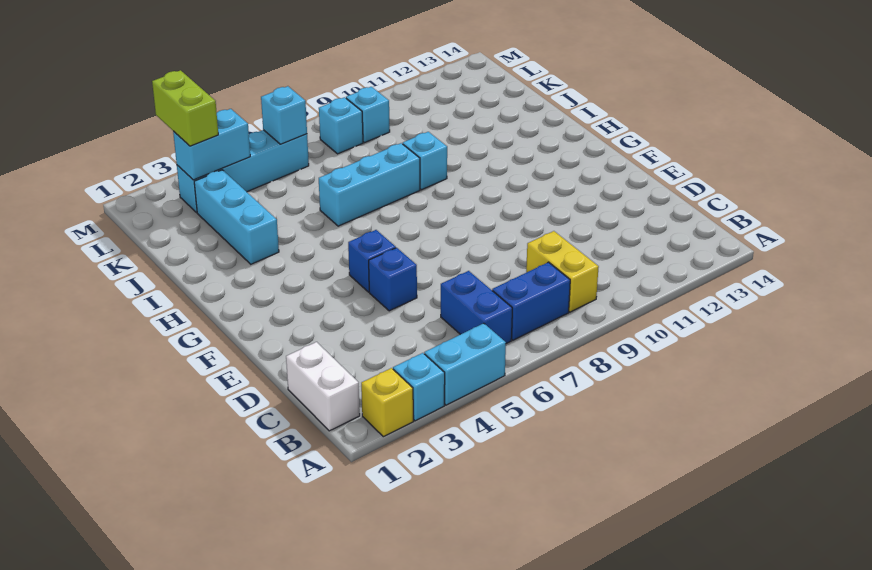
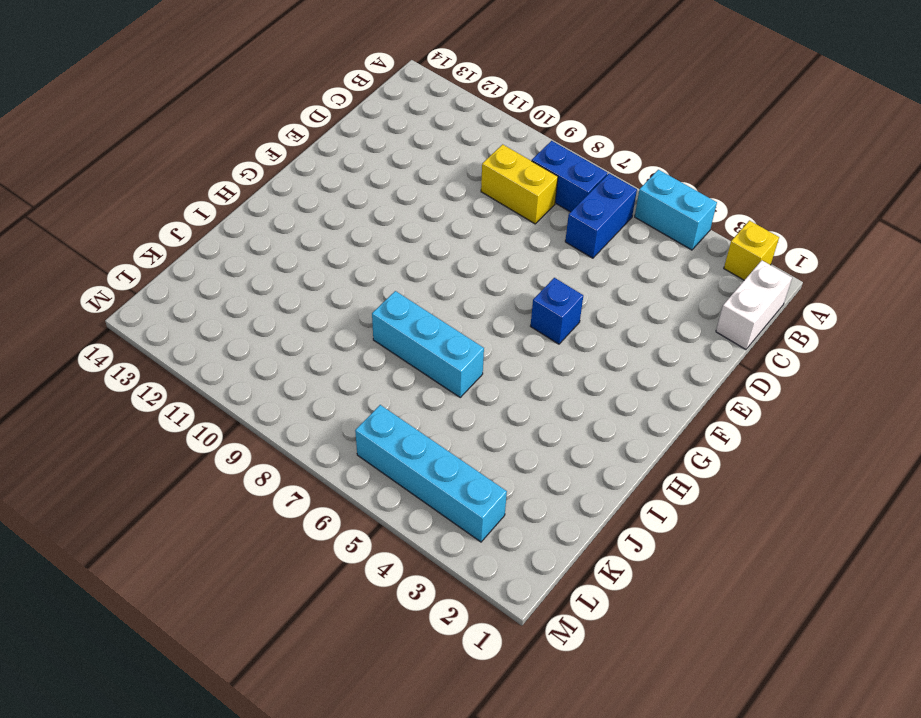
yellow brick C8:C9 level 1 -> yellow brick B9:C9 level 1
none -> cyan brick A3 level 1
none -> blue brick E5 level 1
none -> cyan brick I3:K3 level 1

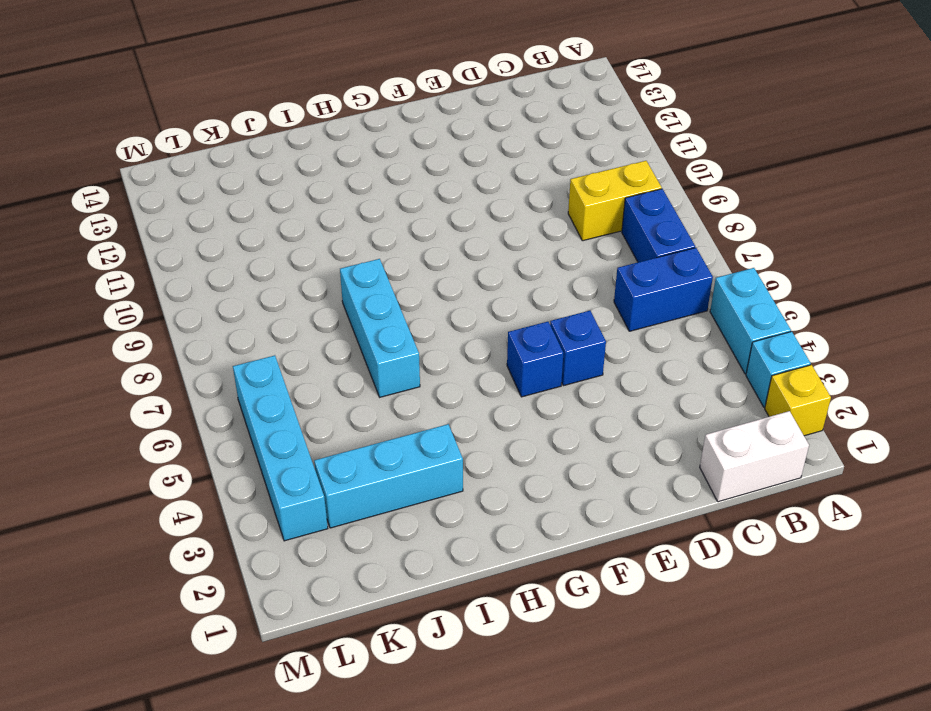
none -> cyan brick I9 level 1
none -> cyan brick L8 level 1
none -> cyan brick L9 level 1

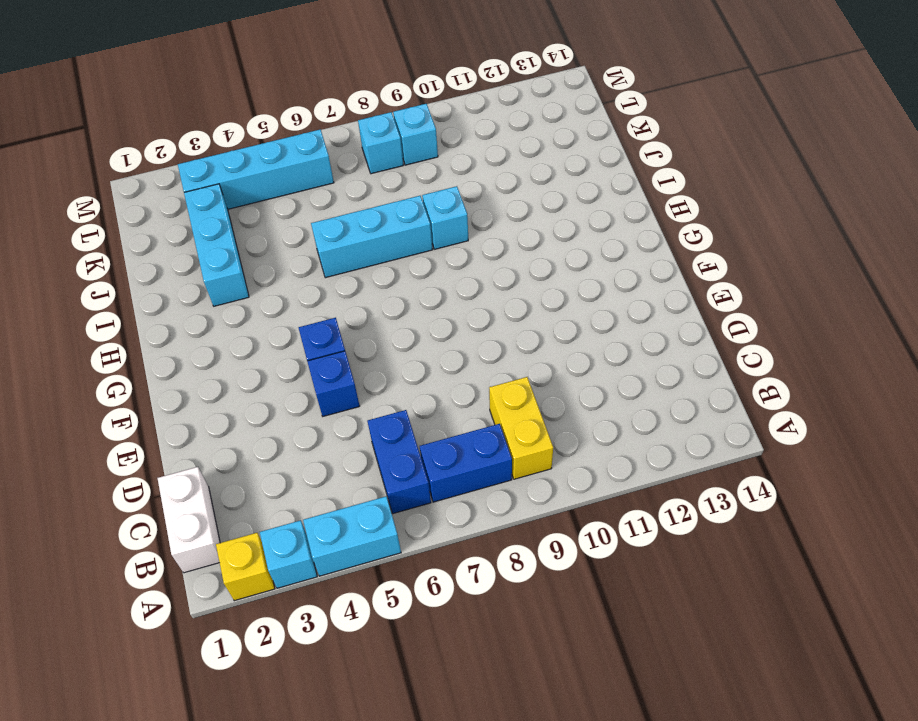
none -> cyan brick L3:L4 level 2
none -> cyan brick L6 level 2
none -> lime brick L3:M3 level 3

